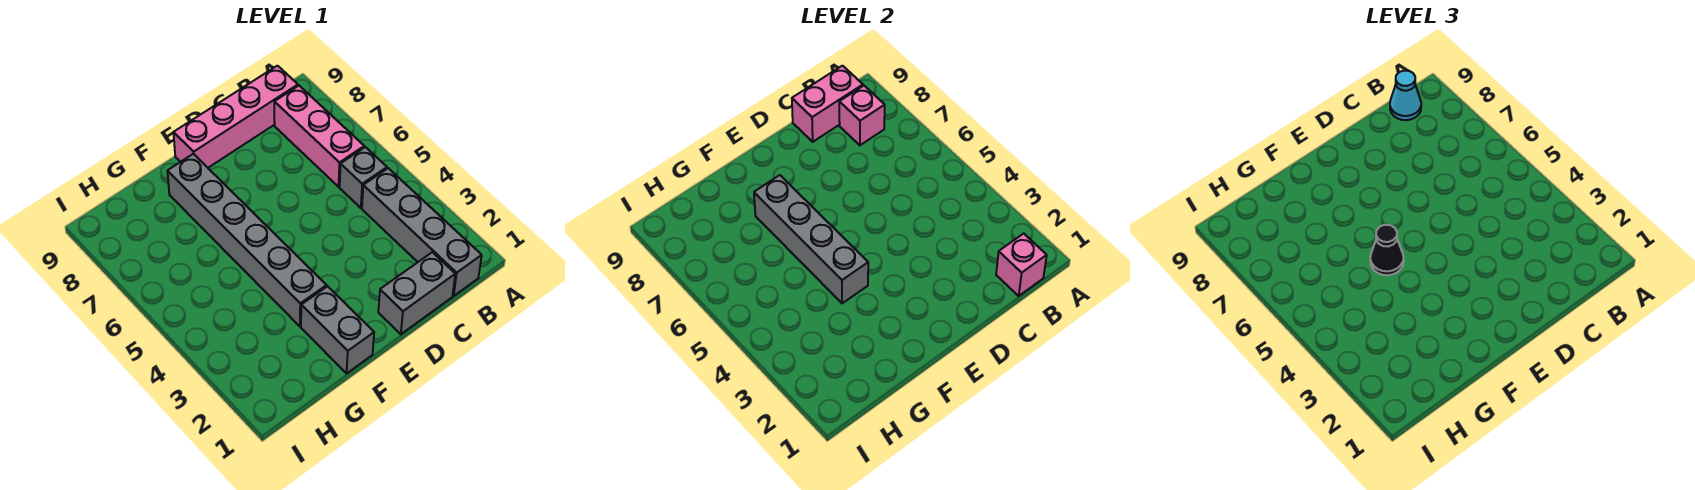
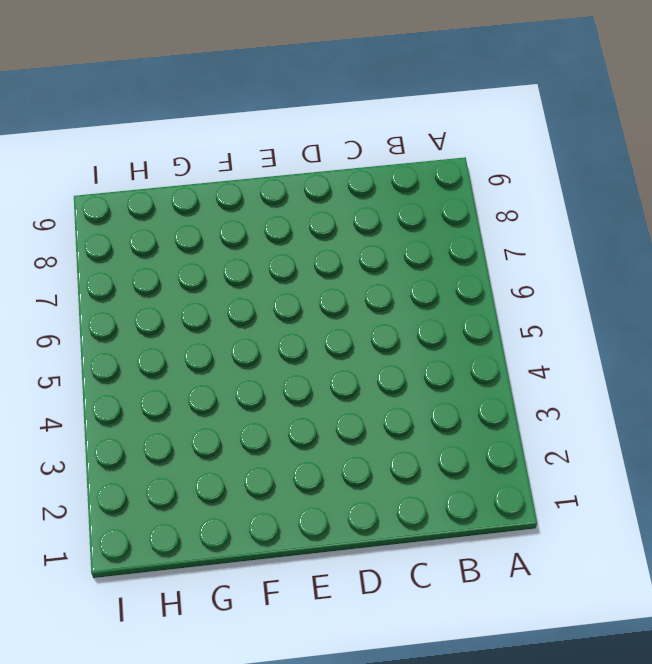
none -> grey brick B1:B4 level 1
none -> grey brick B5 level 1
none -> pink brick B6:B8 level 1

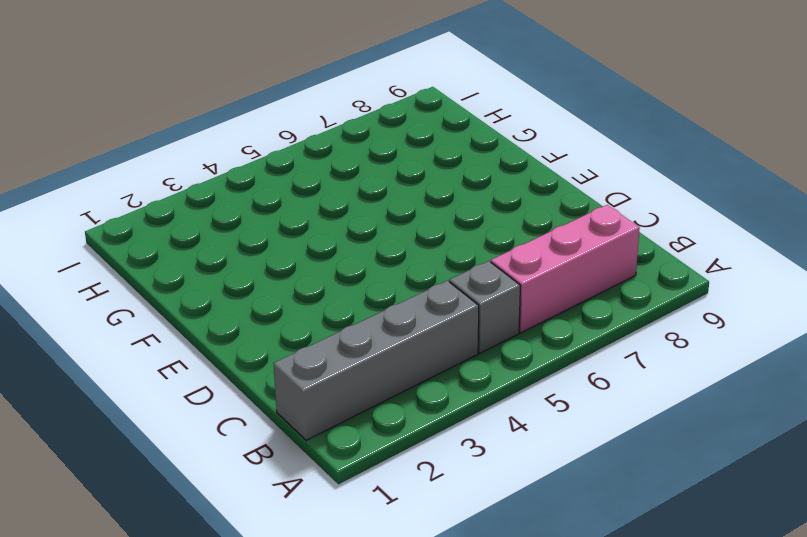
none -> pink brick B9:E9 level 1
none -> grey brick C1:D1 level 1
none -> grey brick F1:F2 level 1

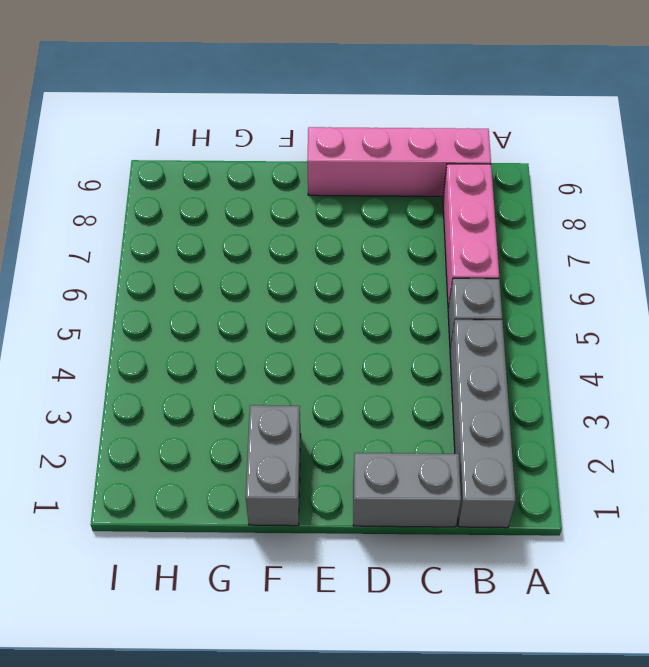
none -> grey brick F3:F8 level 1
none -> pink brick B1 level 2
none -> pink brick B8 level 2

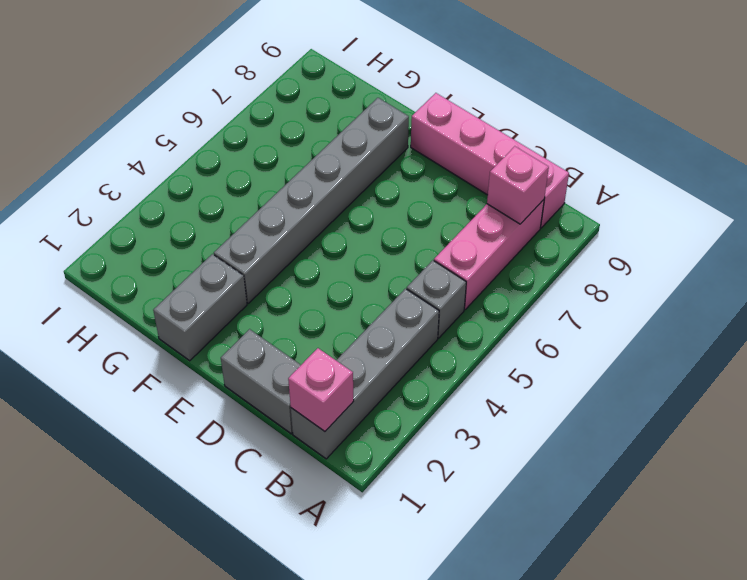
none -> pink brick B9:C9 level 2
none -> grey brick F4:F7 level 2
none -> cyan cone B9 level 3

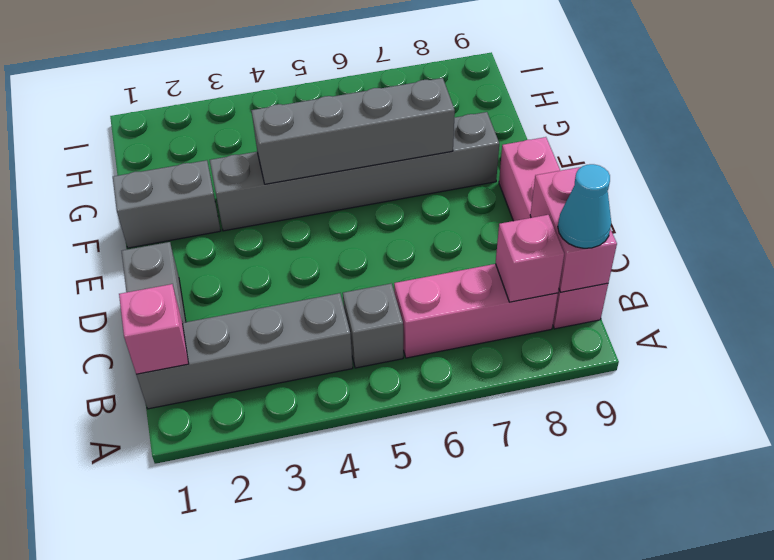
none -> black cone F5 level 3

